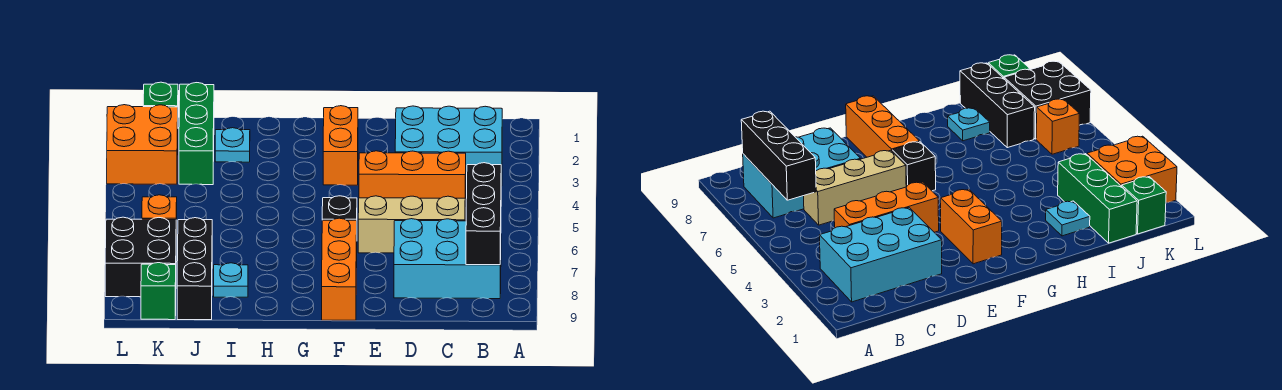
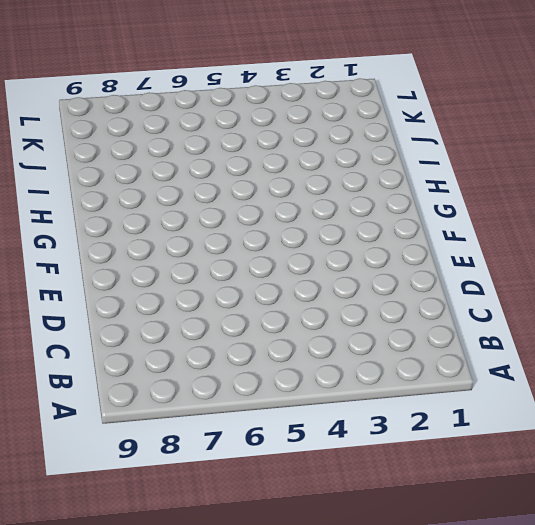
none -> cyan brick B2:D3 level 1
none -> cyan brick B7:D8 level 1
none -> orange brick C4:E4 level 1

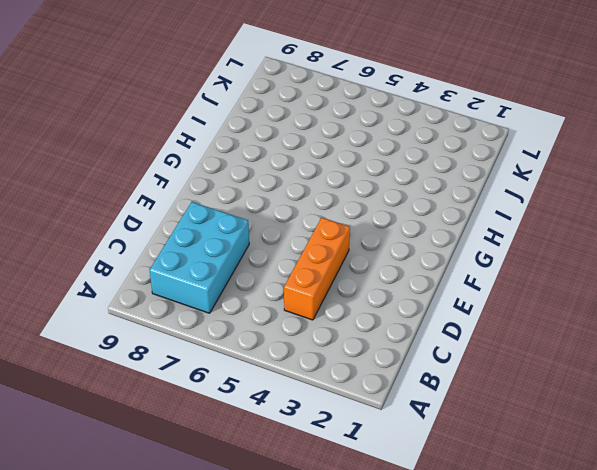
none -> cyan brick B2:D3 level 1
none -> tan brick C6:E6 level 1
none -> orange brick F2:F3 level 1

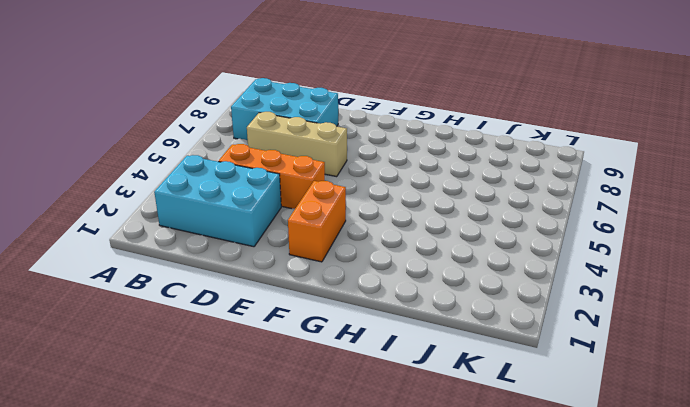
none -> black brick F6 level 1
none -> orange brick F7:F9 level 1
none -> cyan plate I2 level 1

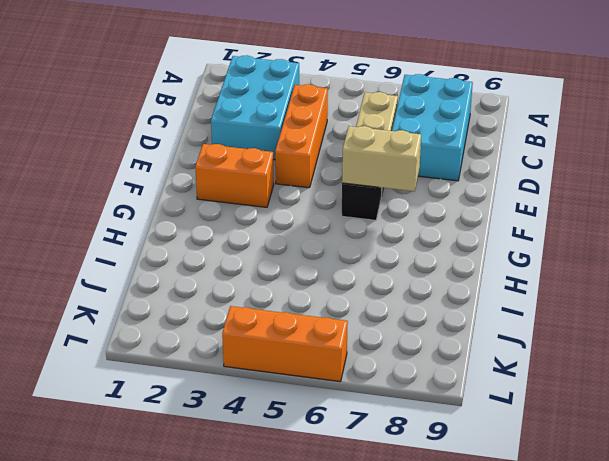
tan brick F6:F7 level 2 -> none
orange brick L4:L6 level 1 -> orange brick F7:F9 level 1
none -> cyan plate I2 level 1
none -> cyan plate I8 level 1
none -> green brick J1:J3 level 1

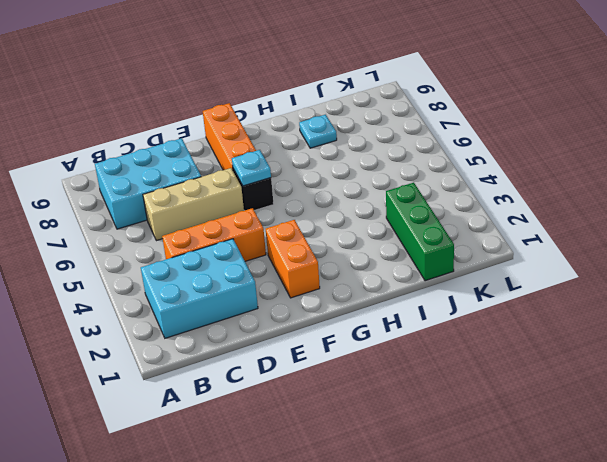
cyan plate F6 level 2 -> cyan plate I2 level 1
none -> black brick J7:J9 level 1
none -> green brick K1 level 1
none -> orange brick K2:L3 level 1

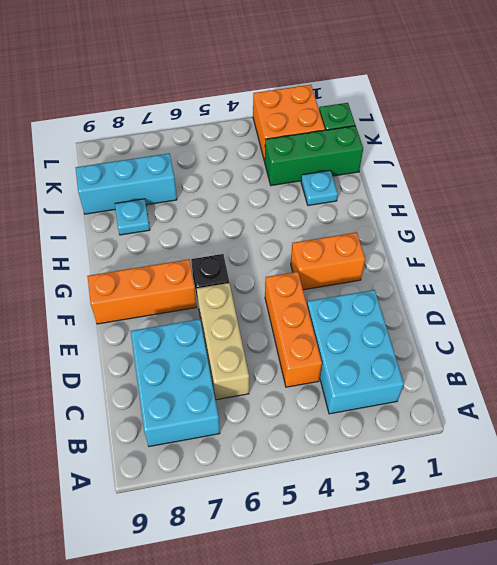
cyan brick J7:J9 level 1 -> black brick J7:J9 level 1
none -> orange brick K6 level 1
none -> black brick K7:L8 level 1
none -> green brick K9 level 1

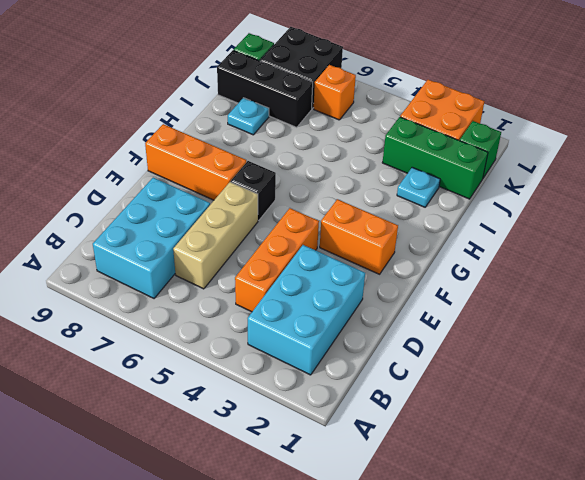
none -> black brick B6:B8 level 2

